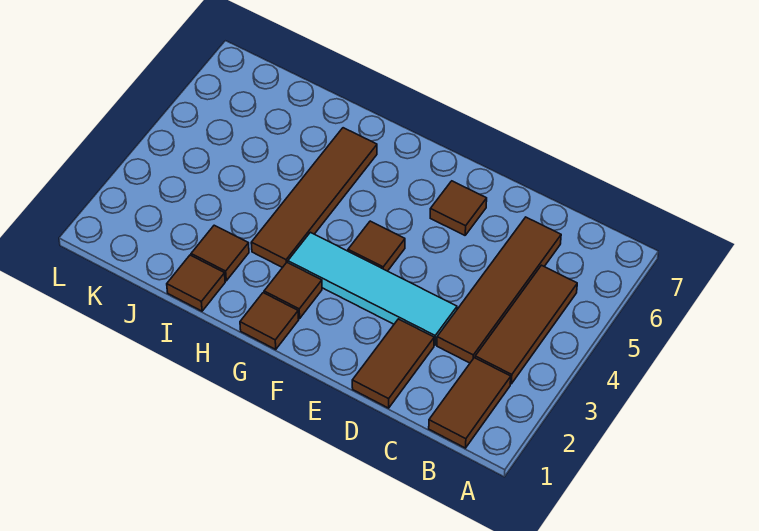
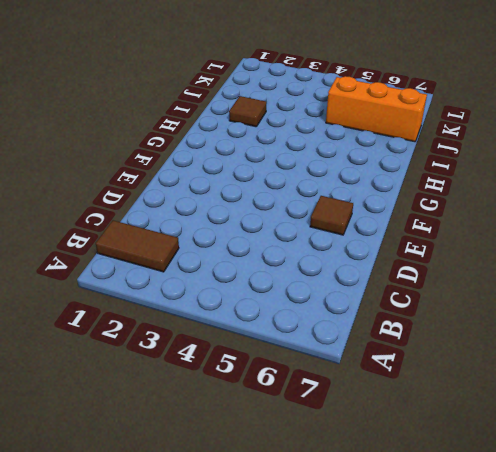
orange brick J5:J7 level 1 -> none
none -> brown tile B3:B5 level 1
none -> brown tile C3:C6 level 1
none -> brown tile D1:D2 level 1

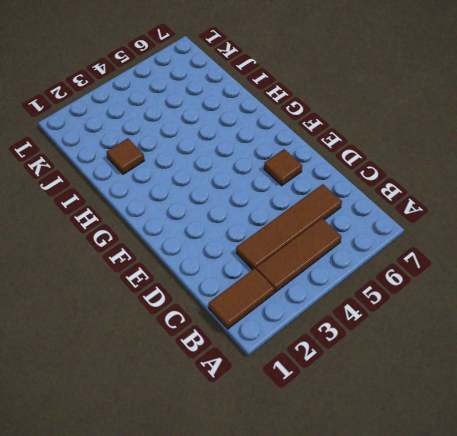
none -> brown tile D1:D2 level 1
none -> cyan tile D3:G3 level 1
none -> brown tile F4 level 1

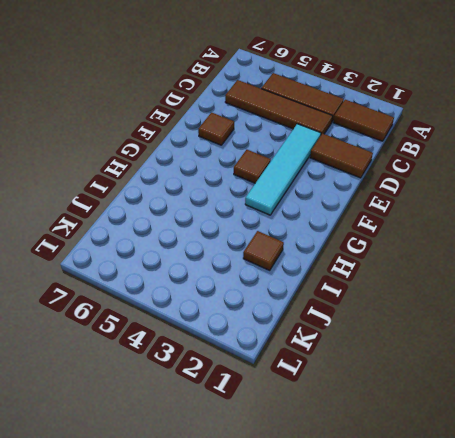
none -> brown tile G1 level 1
none -> brown tile G2 level 1
none -> brown tile H3:H6 level 1

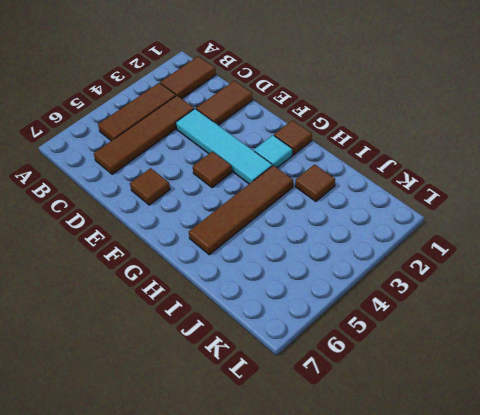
cyan tile G2 level 1 -> brown tile G2 level 1
none -> brown tile I1 level 1

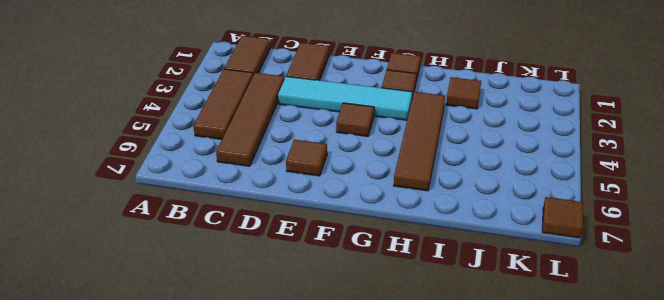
brown tile L7 level 1 -> brown tile I1 level 1

